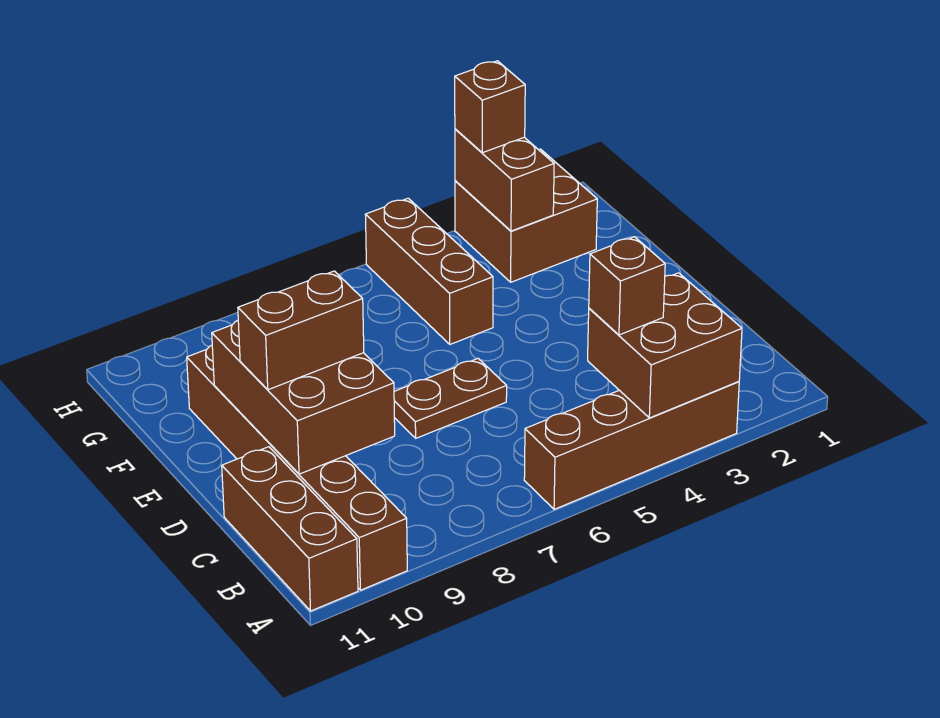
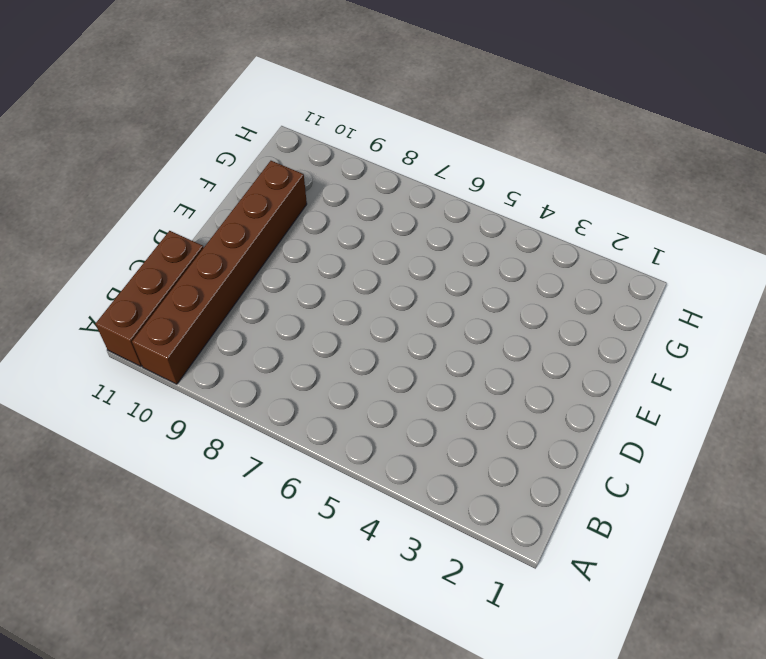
none -> brown brick A3:A6 level 1
none -> brown plate D6:D7 level 1
none -> brown brick F5:H5 level 1

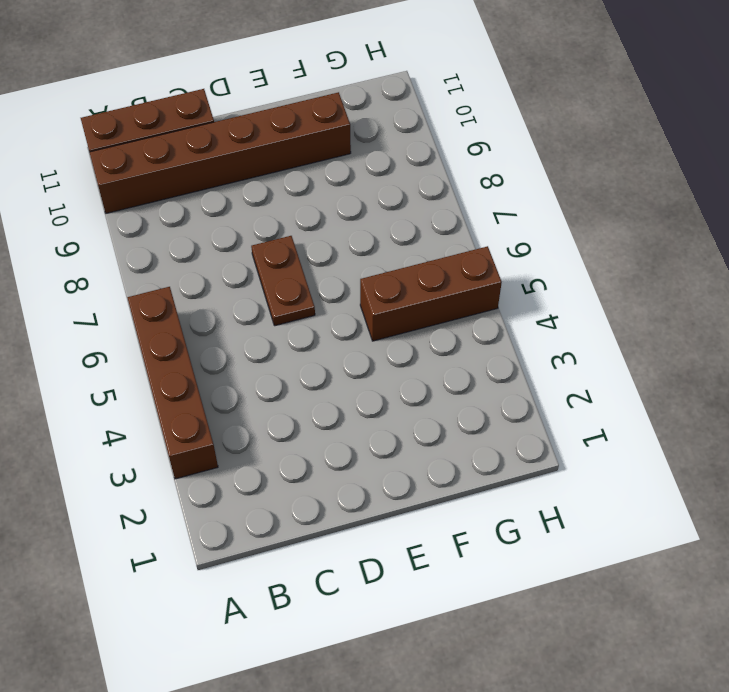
none -> brown brick G2:H3 level 1
none -> brown brick A3:B4 level 2
none -> brown brick C9:E10 level 2

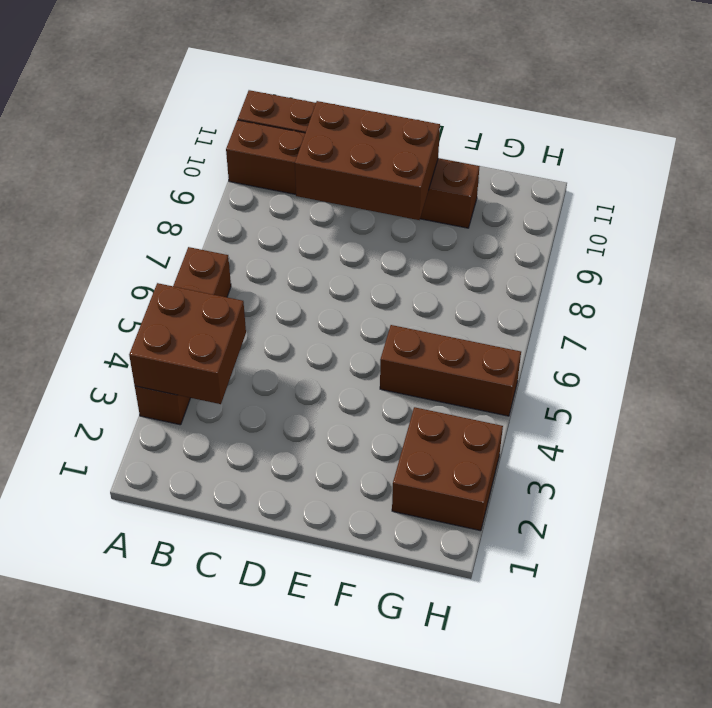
none -> brown plate D6:D7 level 1
none -> brown brick G3:H3 level 2
none -> brown brick B4 level 3

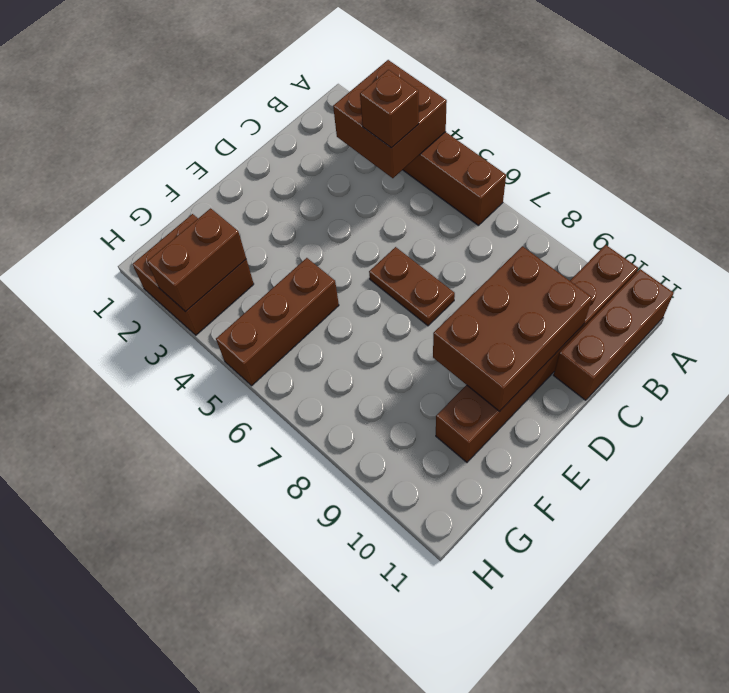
none -> brown brick D9:D10 level 3
none -> brown brick H3 level 3

